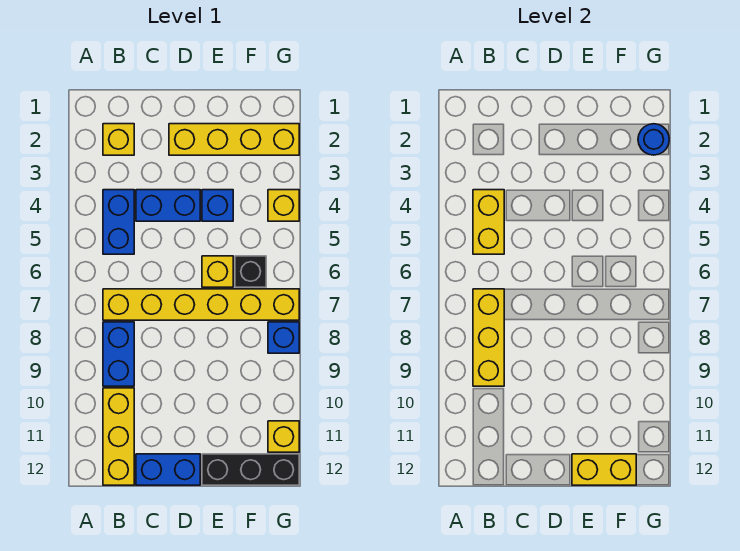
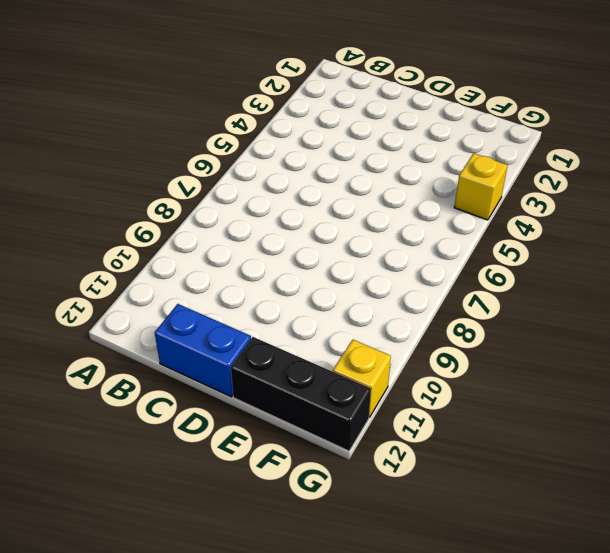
none -> yellow brick B2 level 1
none -> blue brick B4:B5 level 1
none -> yellow brick B7:G7 level 1

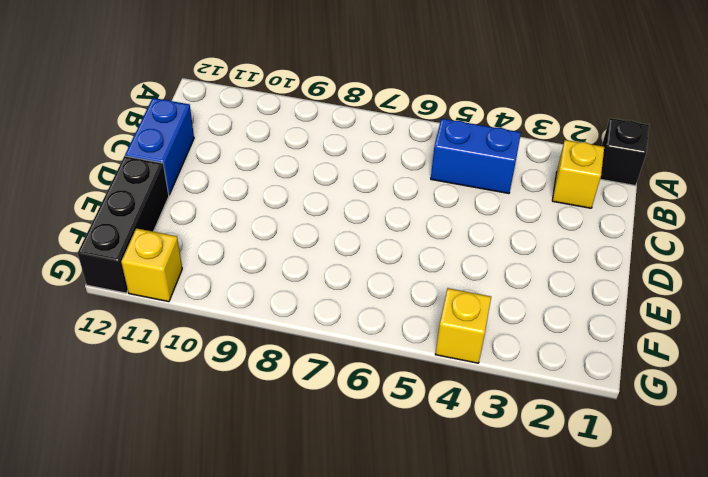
black brick A1 level 1 -> black brick F6 level 1
none -> yellow brick B7:G7 level 1
none -> blue brick B8:B9 level 1
none -> yellow brick B10:B12 level 1

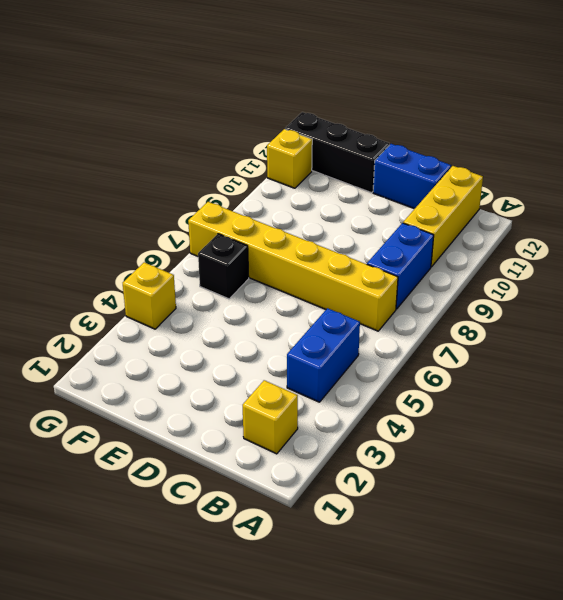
none -> blue brick C4:D4 level 1
none -> yellow brick D2:G2 level 1
none -> blue brick E4 level 1

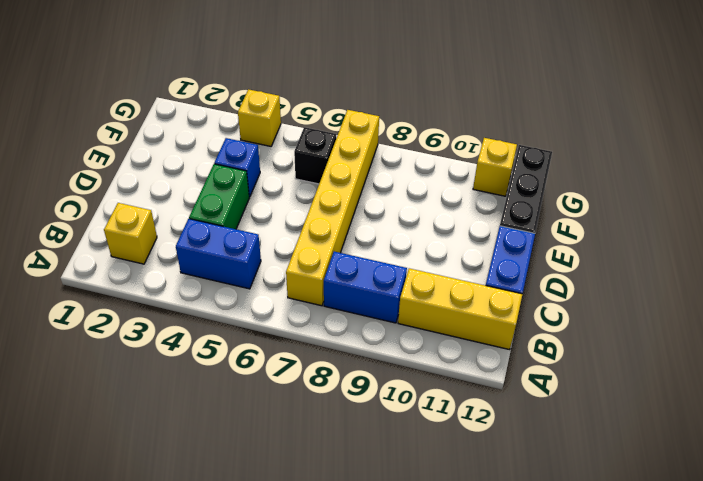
green brick C4:D4 level 1 -> blue brick C4:D4 level 1
none -> yellow brick D2:G2 level 1
none -> yellow brick E6 level 1
none -> blue brick G8 level 1

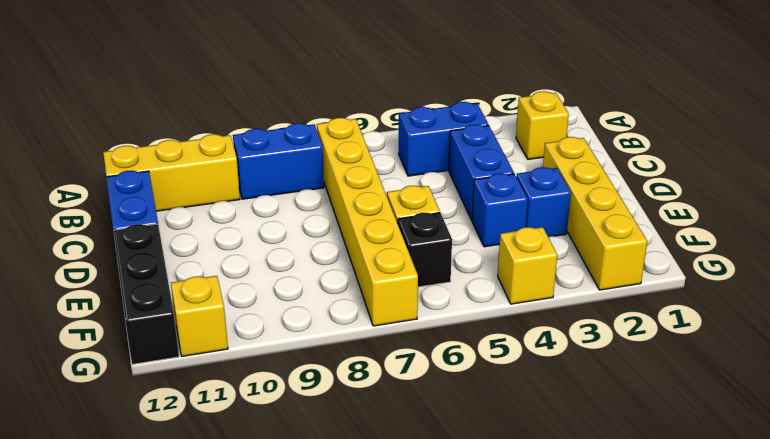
blue brick E3 level 1 -> blue brick G8 level 1
none -> yellow brick B4:B5 level 2
none -> yellow brick B7:B9 level 2
none -> yellow brick E12:F12 level 2

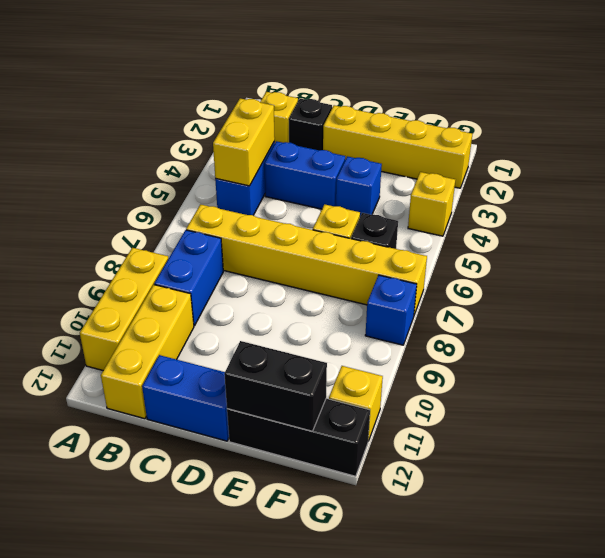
yellow brick A9:A11 level 1 -> yellow brick B7:B9 level 2
black brick C2 level 1 -> none
black brick E12:F12 level 2 -> yellow brick E12:F12 level 2
none -> blue round brick G2 level 2

